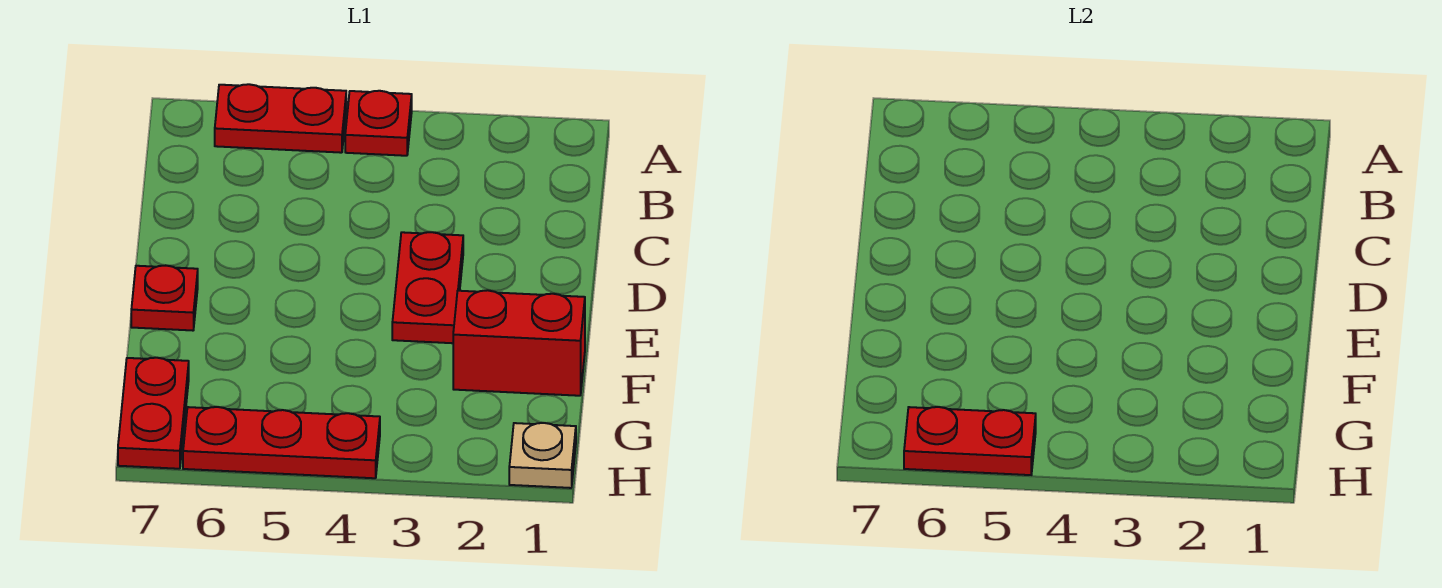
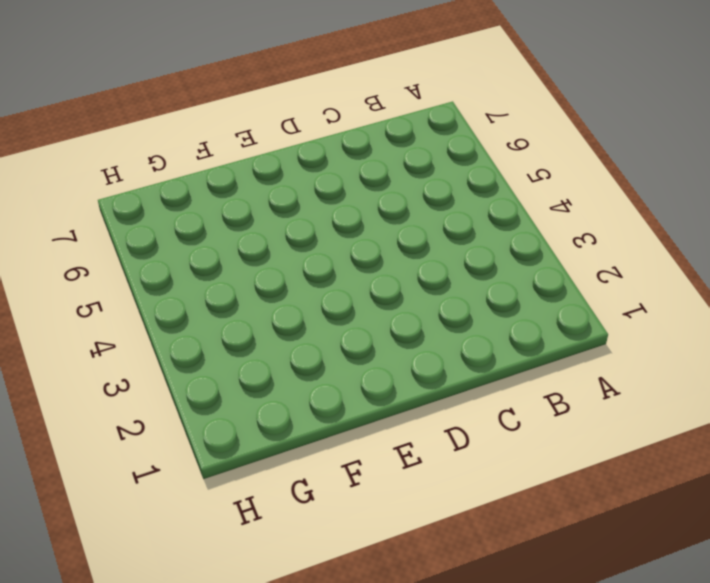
none -> red plate A4 level 1
none -> red plate A5:A6 level 1

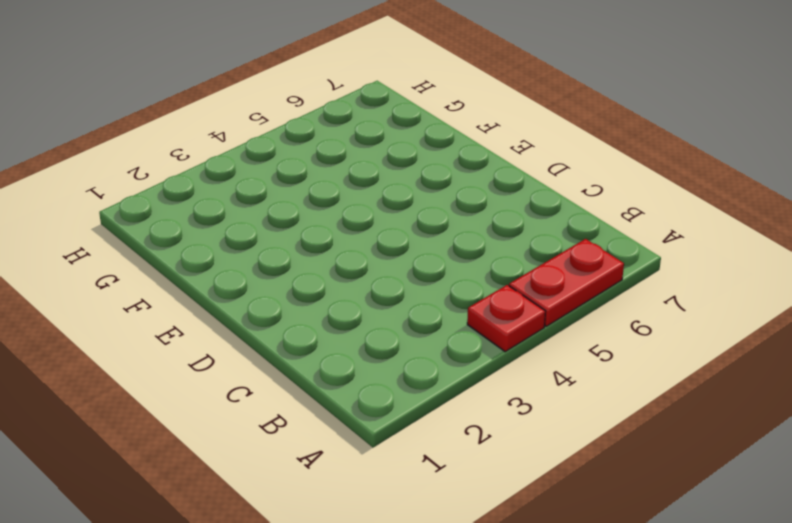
none -> red plate D3:E3 level 1
none -> red plate E7 level 1

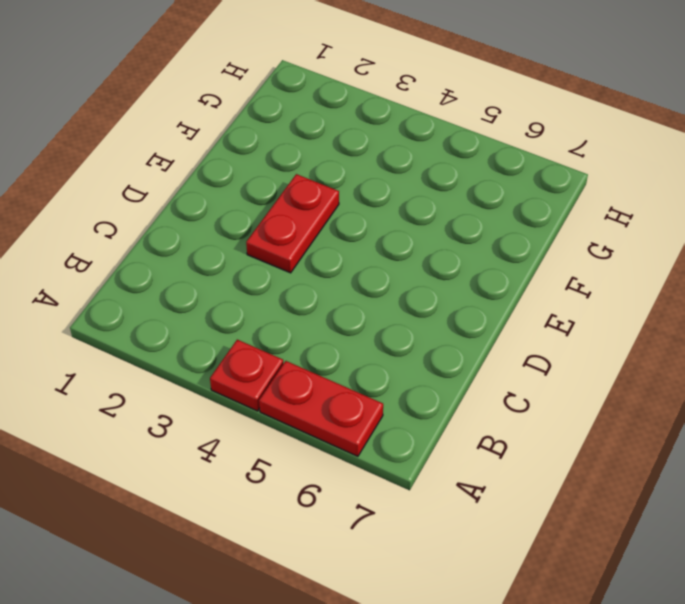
none -> red plate E7 level 1
none -> red brick F1:F2 level 1

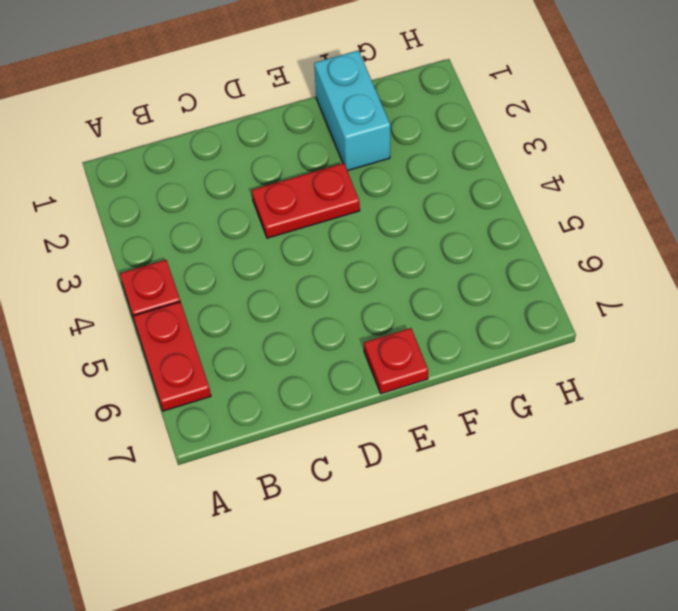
cyan brick F1:F2 level 1 -> red brick F1:F2 level 1
none -> red plate G7:H7 level 1
none -> tan plate H1 level 1

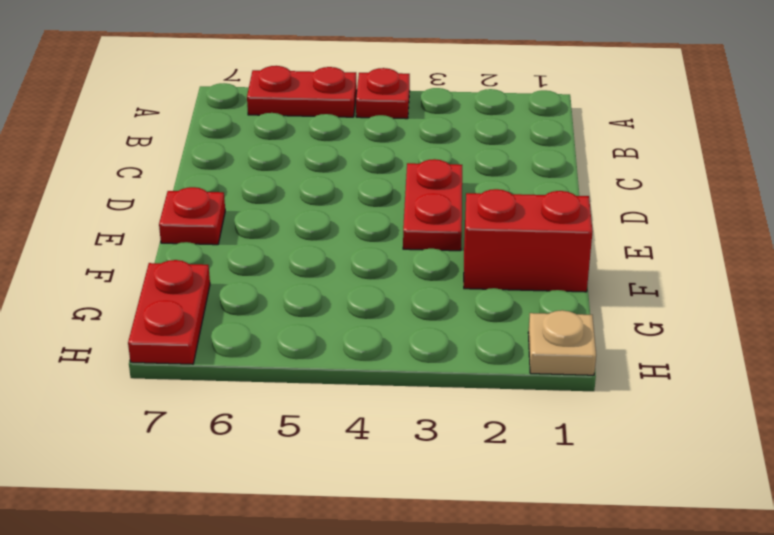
none -> red plate H4:H6 level 1
none -> red plate H5:H6 level 2

